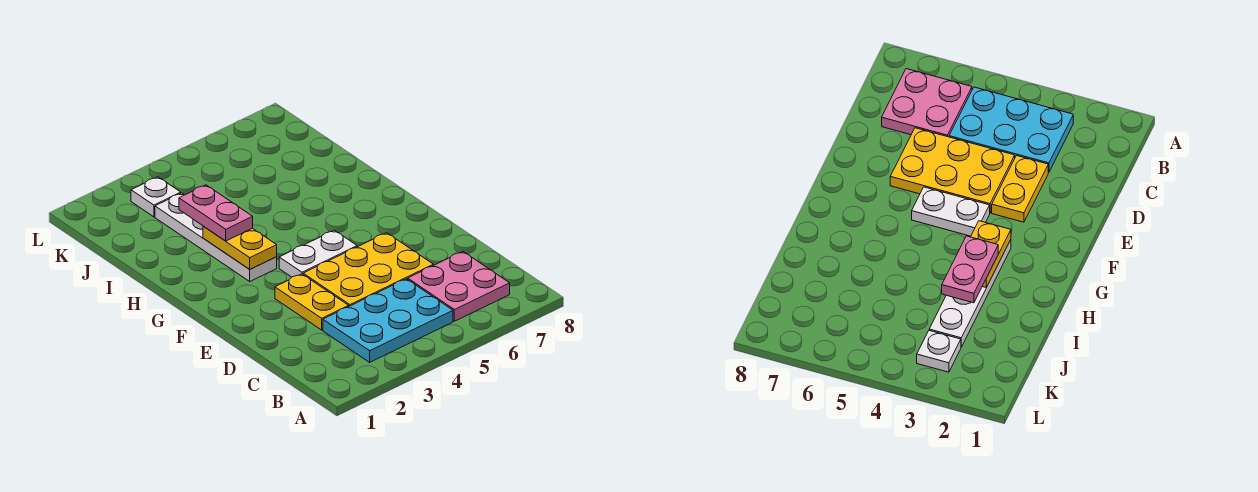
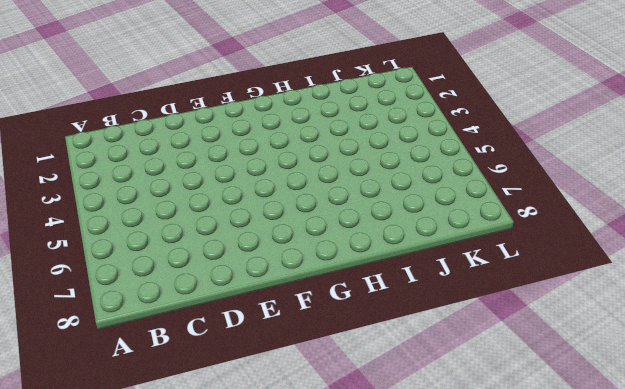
none -> cyan plate B3:C5 level 1
none -> pink plate B6:C7 level 1

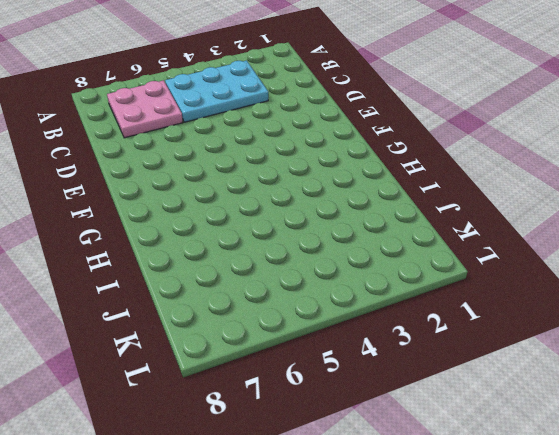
none -> yellow plate D3:E3 level 1
none -> yellow plate D4:E6 level 1

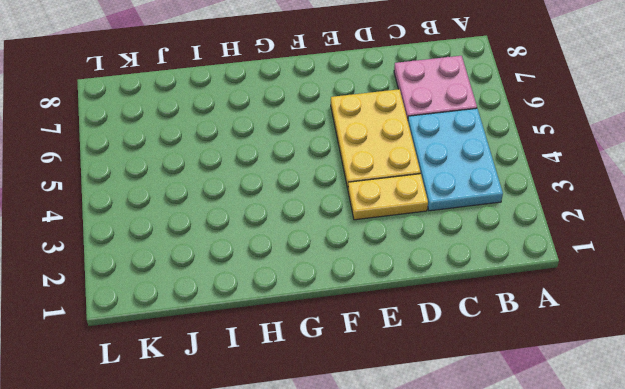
none -> white plate F4:F5 level 1
none -> white plate G3:J3 level 1

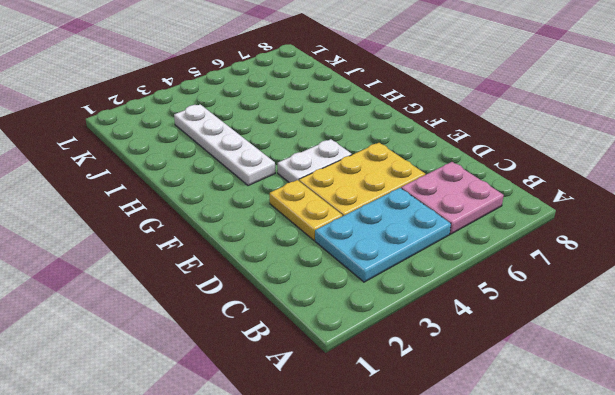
none -> white plate K3 level 1
none -> yellow plate G3:H3 level 2

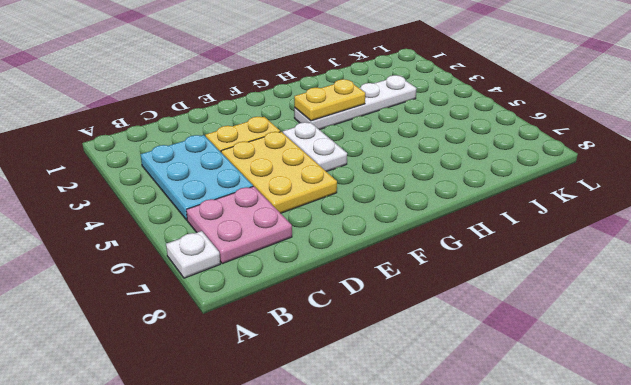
white plate A7 level 1 -> white plate K3 level 1
none -> pink plate H3:I3 level 3

